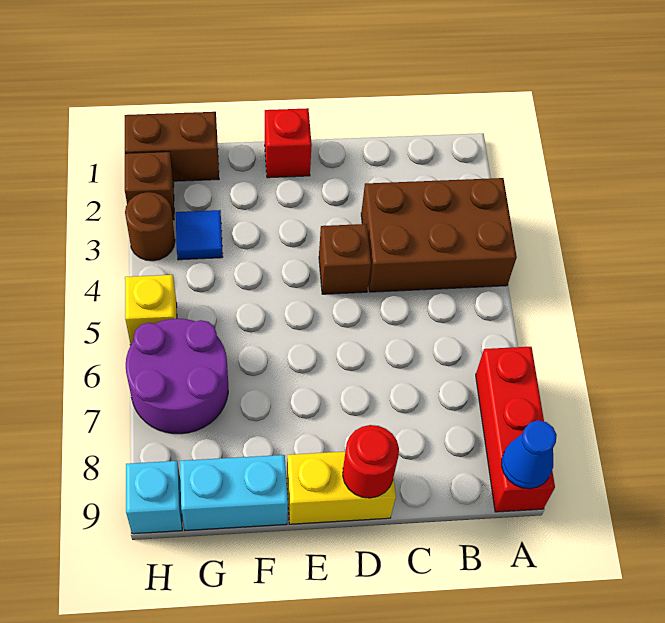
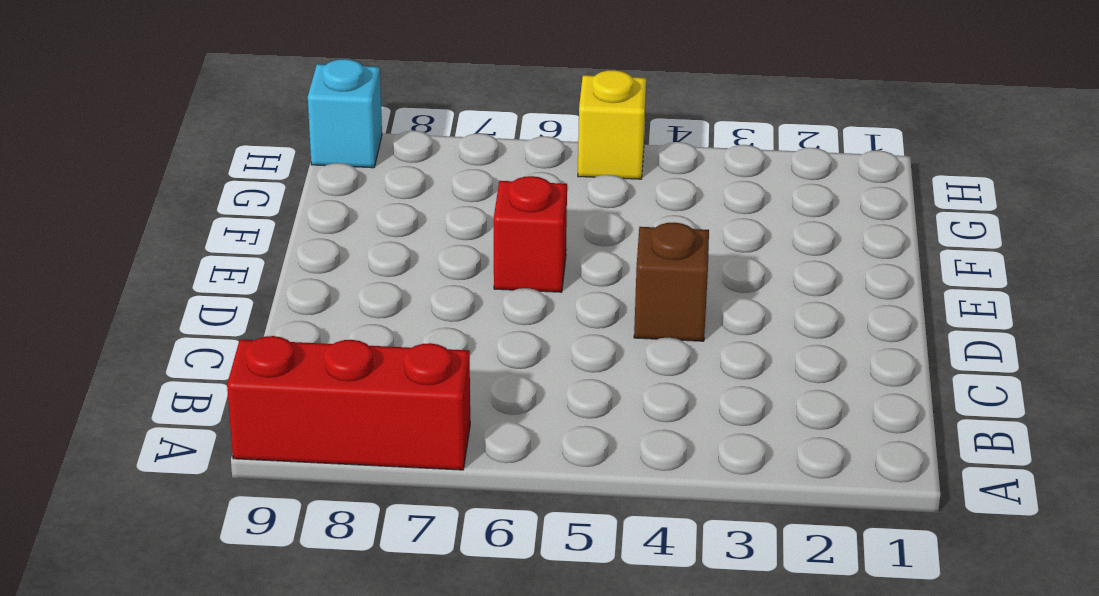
red brick E6 level 1 -> red brick E1 level 1
none -> brown brick A3:C4 level 1
none -> yellow brick D9:E9 level 1
none -> cyan brick F9:G9 level 1

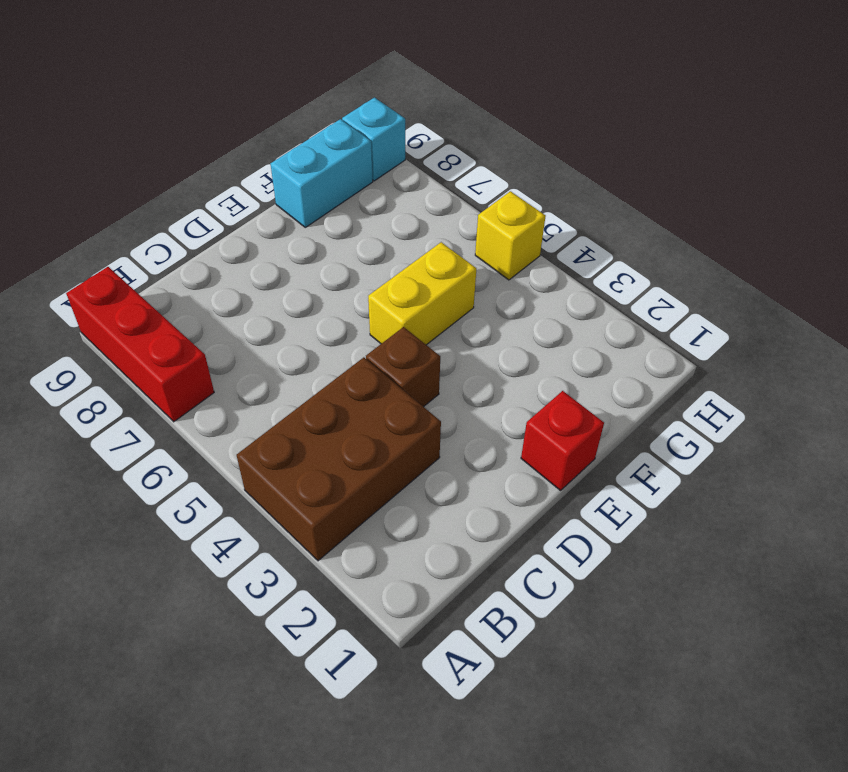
yellow brick E5:F5 level 1 -> yellow brick D9:E9 level 1
none -> brown brick G1:H1 level 1
none -> blue tile G3 level 1
none -> purple round brick G6:H7 level 1

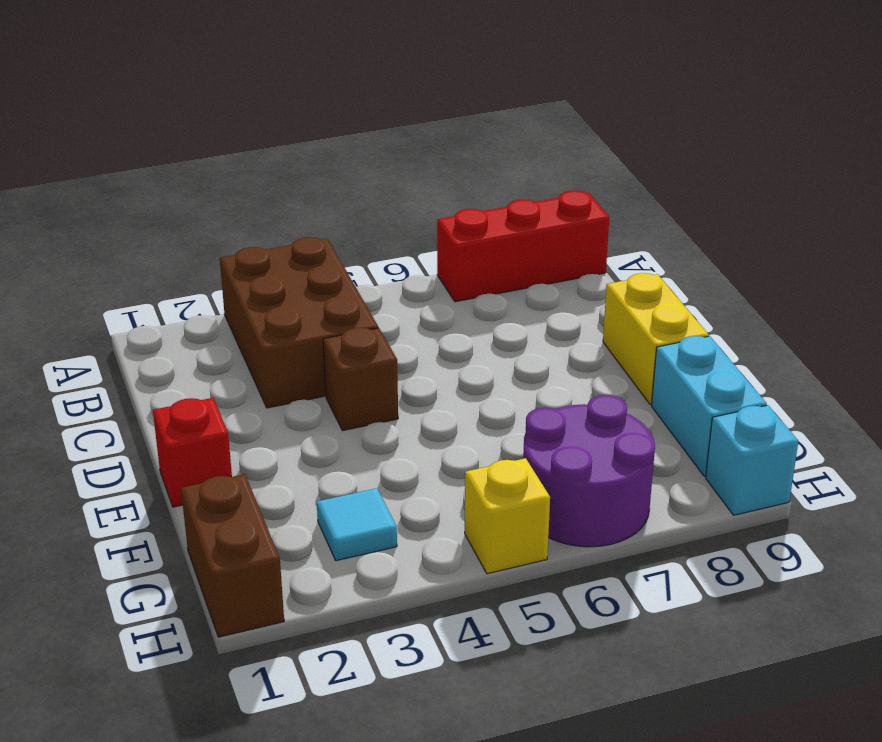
cyan tile G3 level 1 -> blue tile G3 level 1
none -> brown brick H2 level 1
none -> brown round brick H3 level 1
none -> blue cone A9 level 2

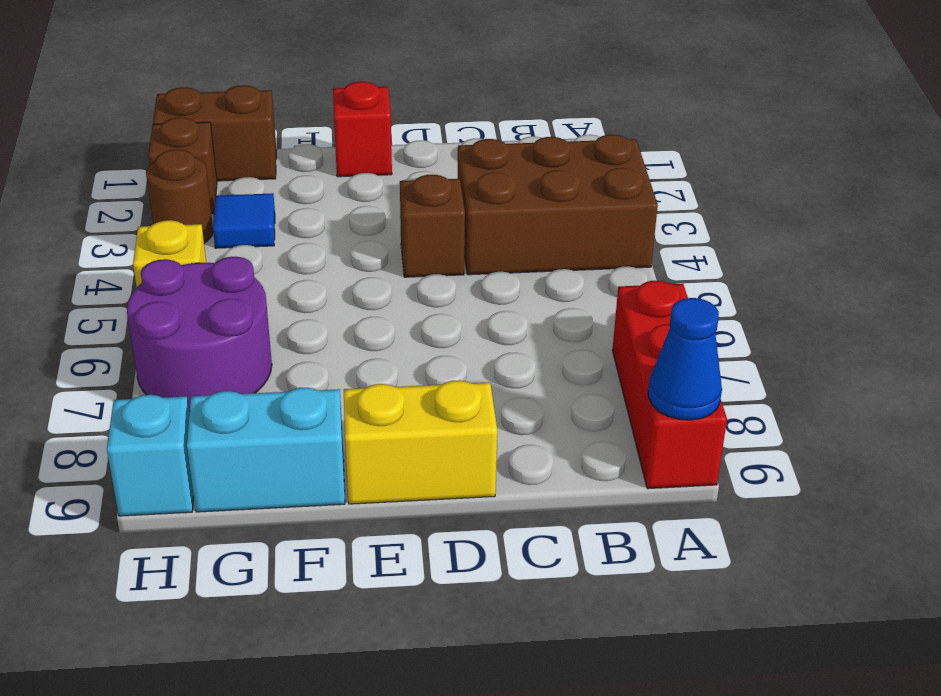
none -> red round brick D9 level 2

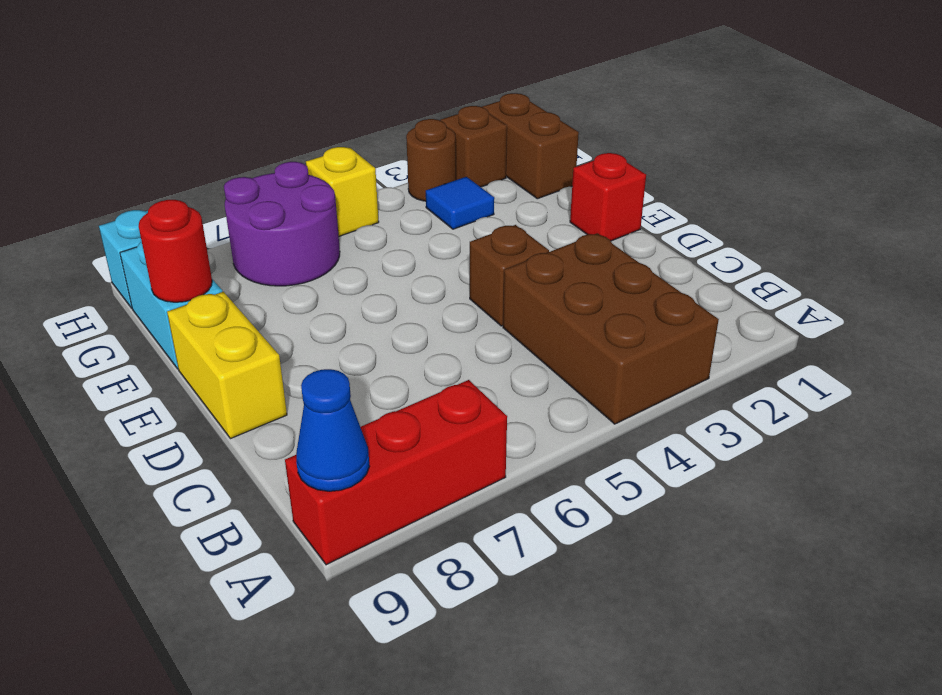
red round brick F9 level 2 -> red round brick D9 level 2

